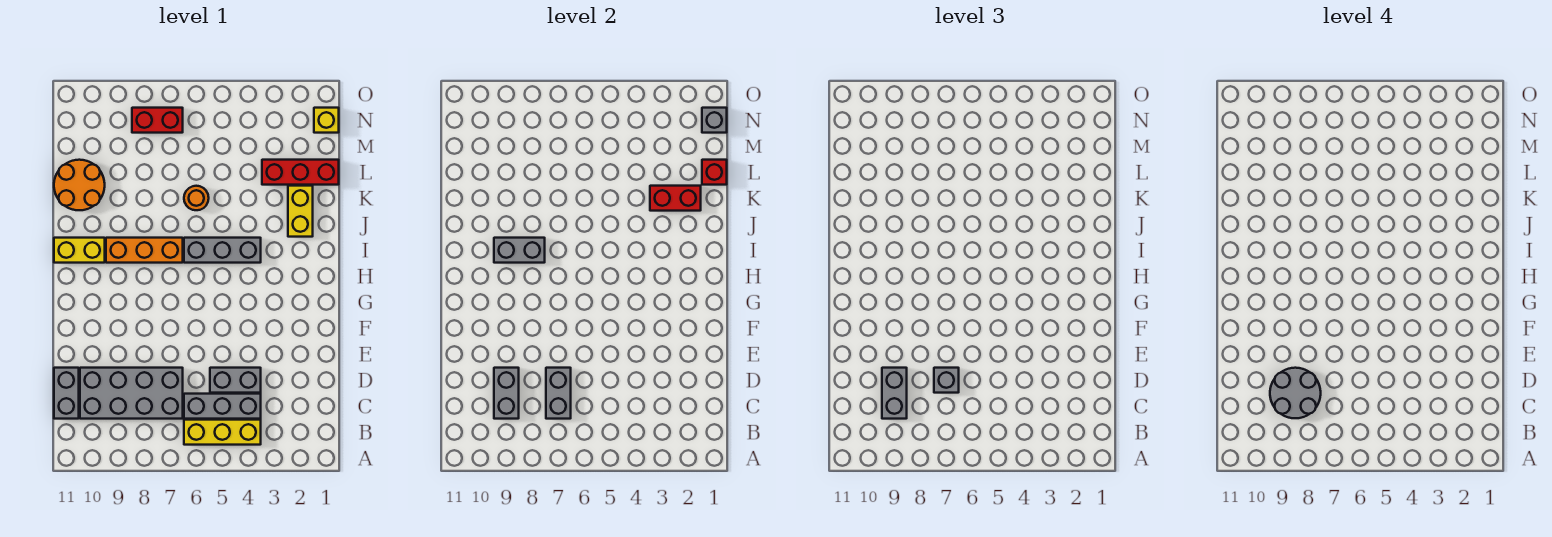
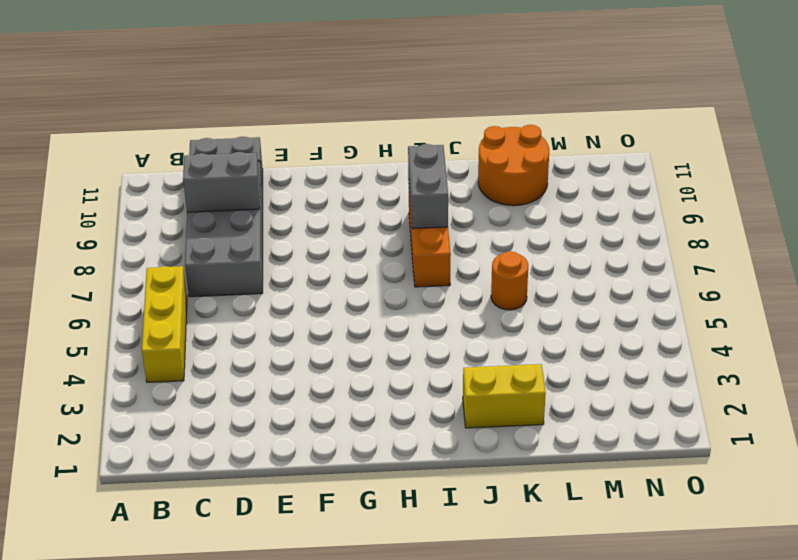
none -> grey brick C4:C6 level 1
none -> grey brick D4:D5 level 1
none -> grey brick I4:I6 level 1

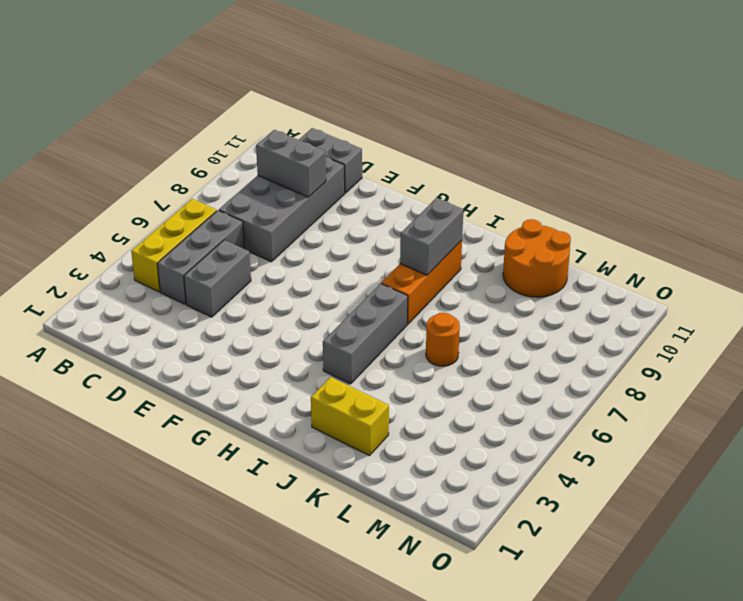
none -> yellow brick I10:I11 level 1
none -> red brick L1:L3 level 1
none -> yellow brick N1 level 1

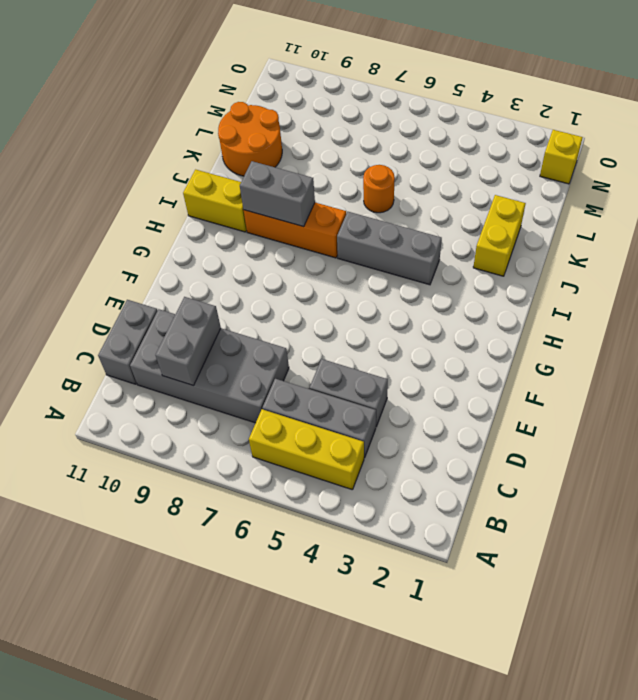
none -> red brick L1:L3 level 1
none -> red brick N7:N8 level 1
none -> grey brick C7:D7 level 2

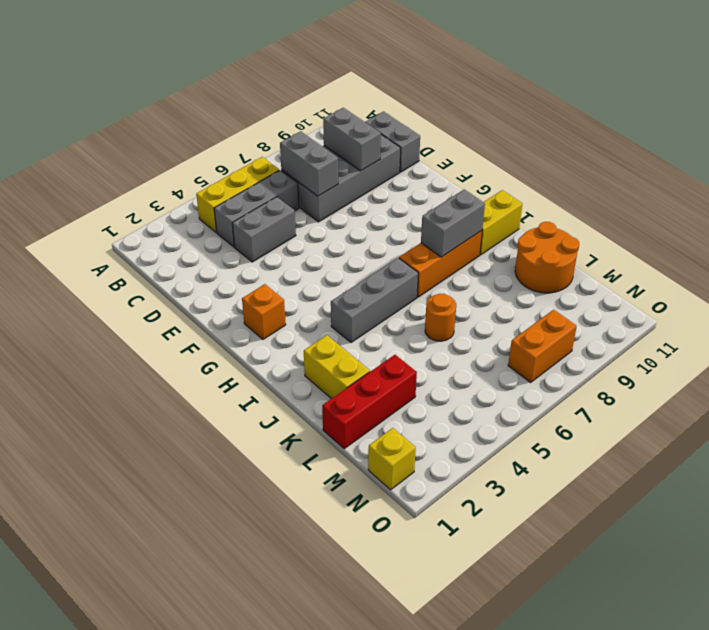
orange brick G2 level 1 -> none
orange brick N7:N8 level 1 -> red brick N7:N8 level 1
none -> red brick K2:K3 level 2
none -> red brick L1 level 2
none -> grey brick N1 level 2

